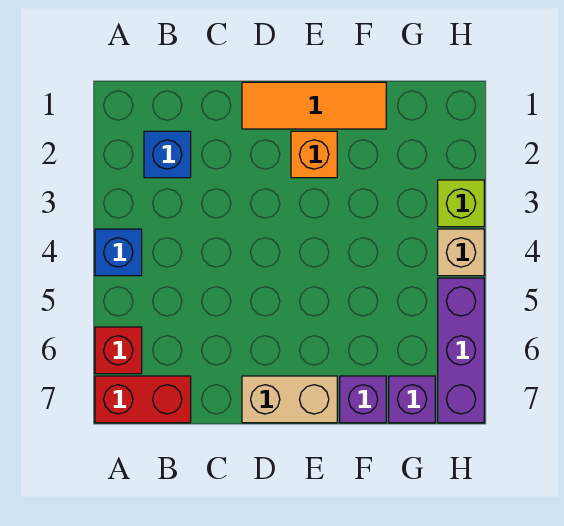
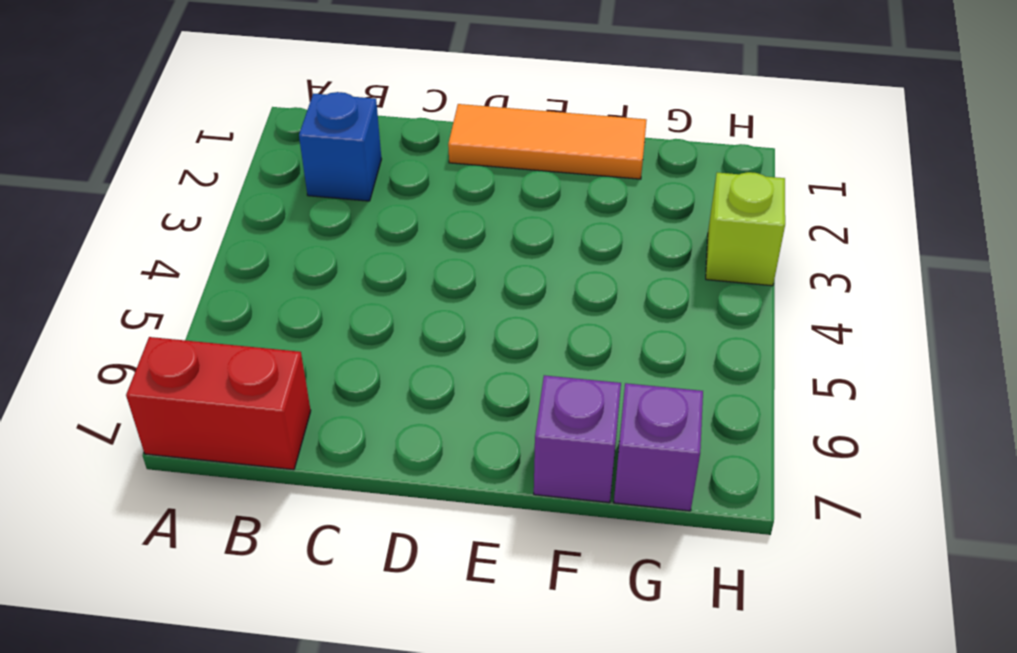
none -> blue brick A4 level 1
none -> red brick A6 level 1
none -> tan brick D7:E7 level 1

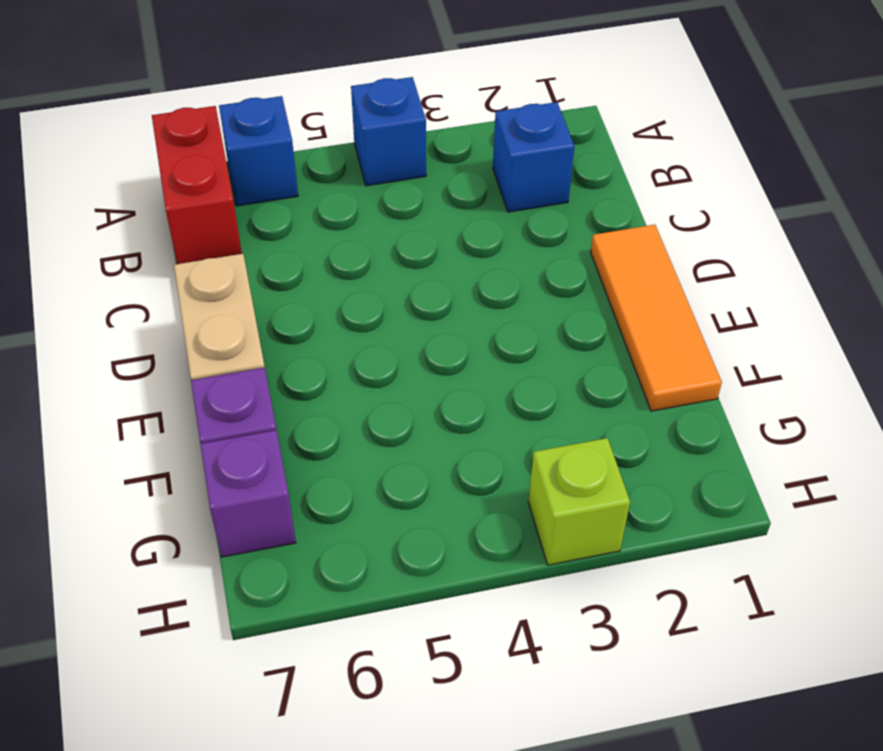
blue brick A6 level 1 -> red brick A6 level 1
none -> orange brick E2 level 1
none -> tan brick H4 level 1
none -> purple brick H5:H7 level 1

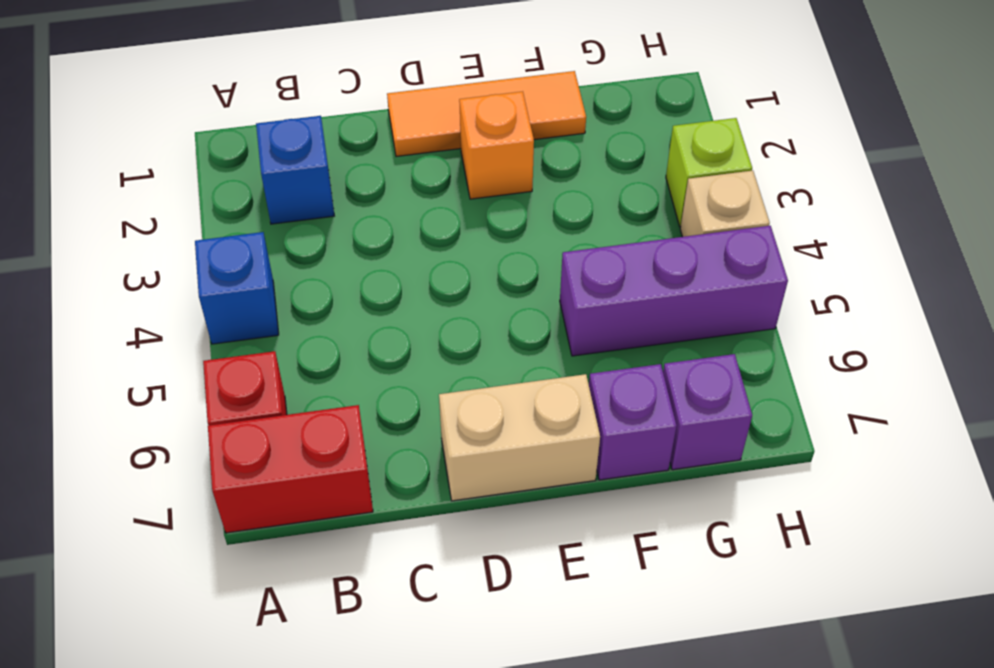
purple brick F5:H5 level 1 -> purple brick H5:H7 level 1

